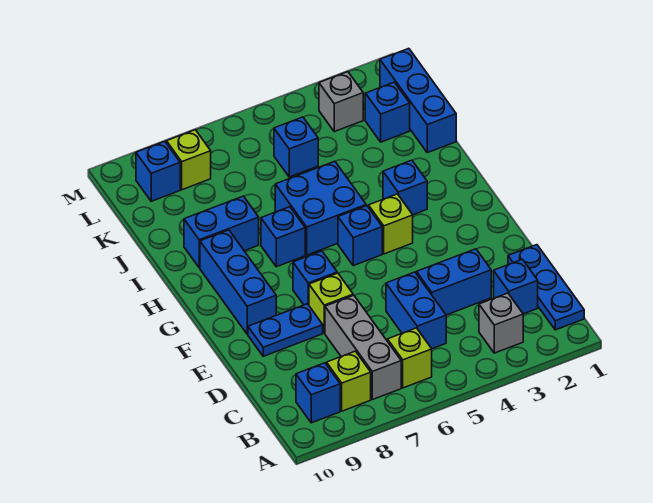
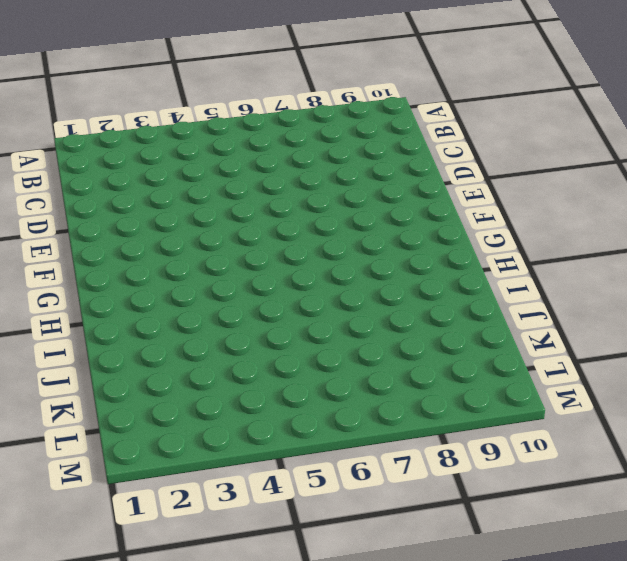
none -> blue plate B1:D1 level 1
none -> grey brick B3 level 1
none -> lime brick B6 level 1

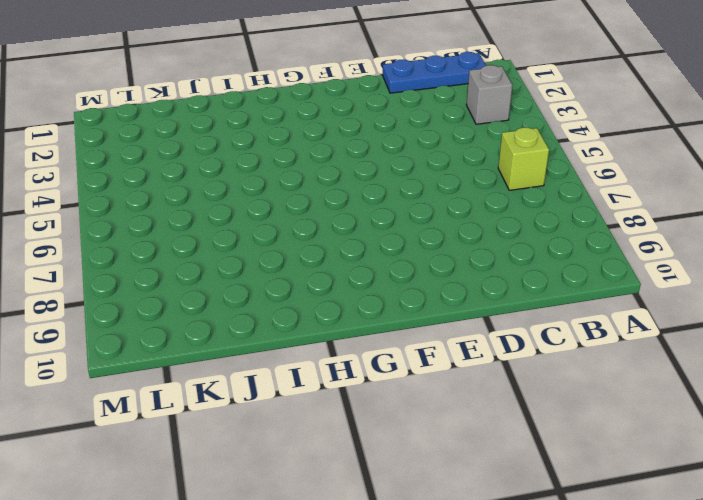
none -> grey brick B7:D7 level 1
none -> lime brick B8 level 1
none -> blue brick B9 level 1

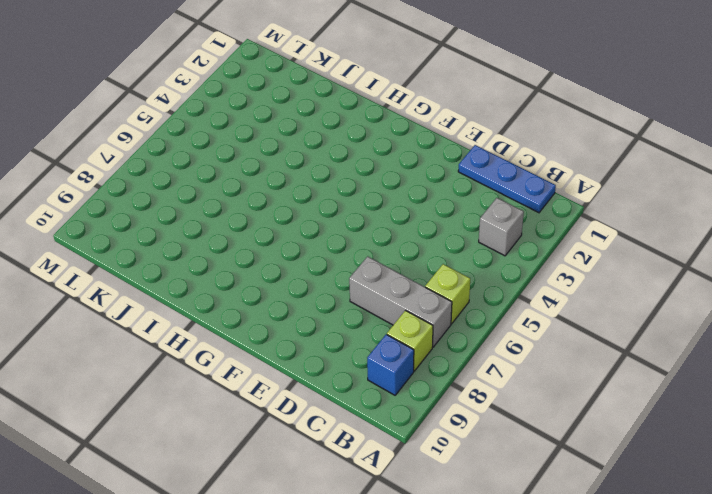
none -> blue brick C2 level 1
none -> blue brick C5:D5 level 1
none -> blue brick D3:D4 level 1

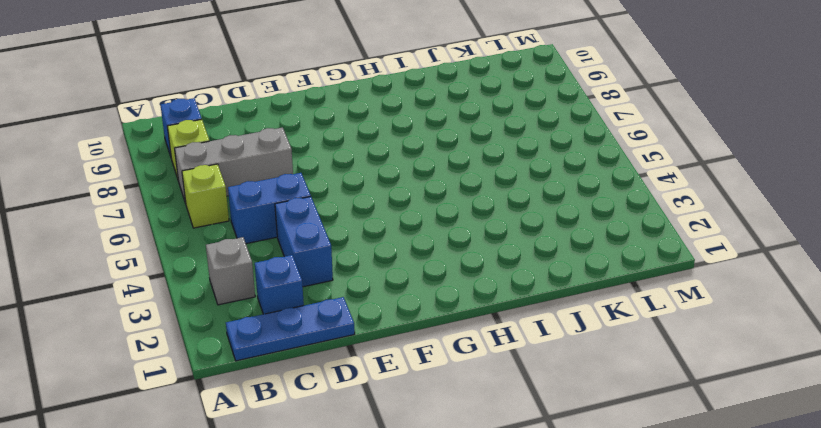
none -> lime brick E7 level 1
none -> blue plate E8:E9 level 1
none -> blue brick F7 level 1

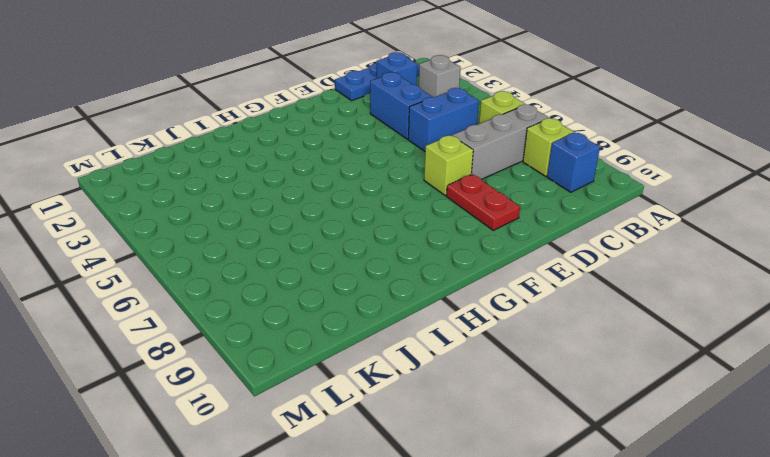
red plate E8:E9 level 1 -> blue plate E8:E9 level 1
none -> blue brick F7 level 1
none -> blue brick F9:H9 level 1
none -> lime brick G4 level 1

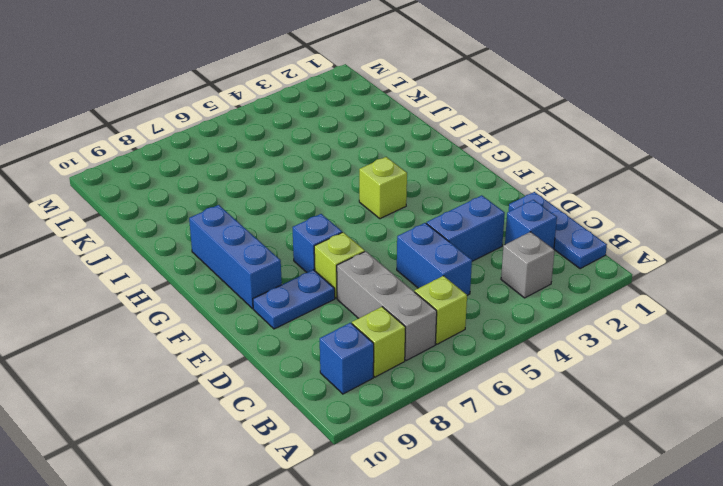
none -> blue brick G5 level 1
none -> blue brick H3 level 1
none -> blue brick H5:I6 level 1

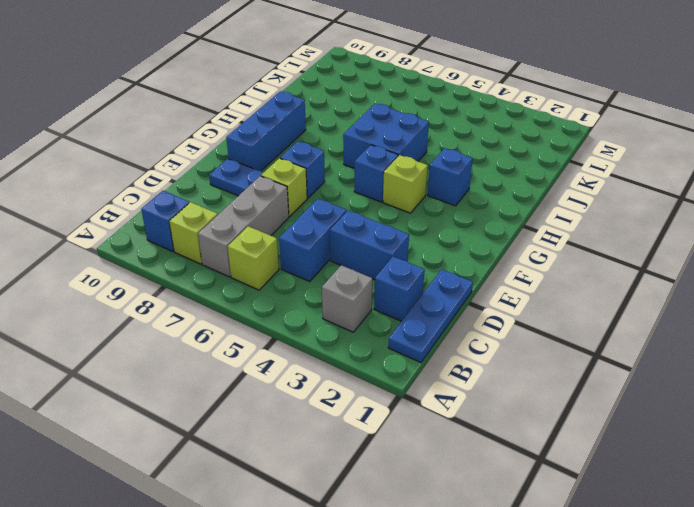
none -> blue brick H7 level 1
none -> blue brick I8:I9 level 1
none -> blue brick J1:L1 level 1

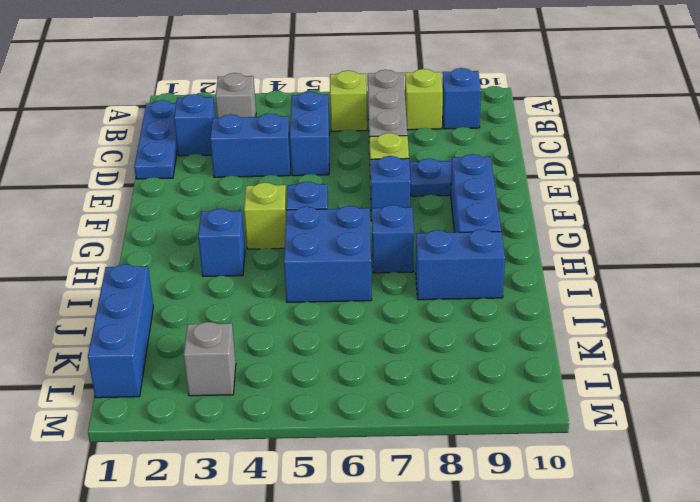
none -> blue brick K2 level 1
none -> blue brick K5 level 1
none -> lime brick L8 level 1

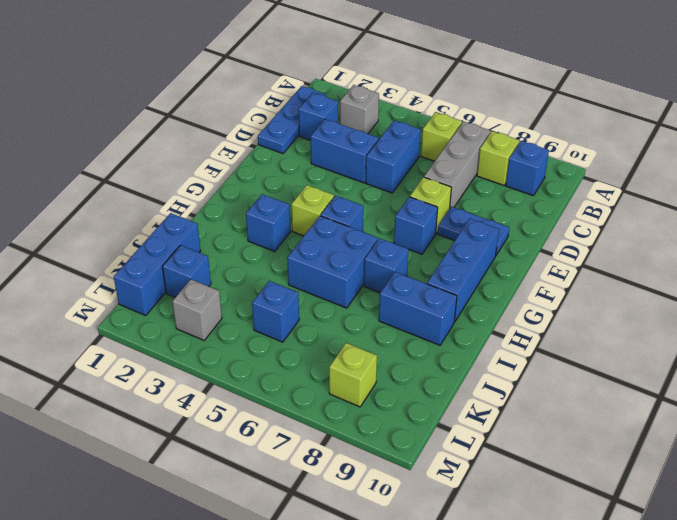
none -> blue brick L9 level 1

